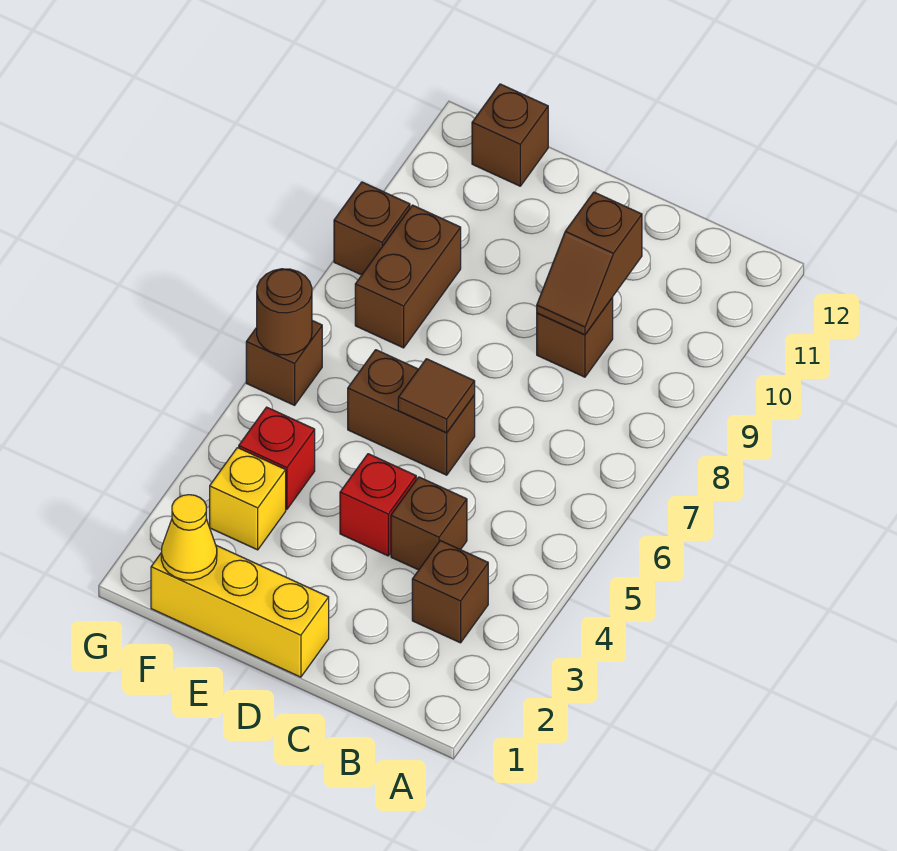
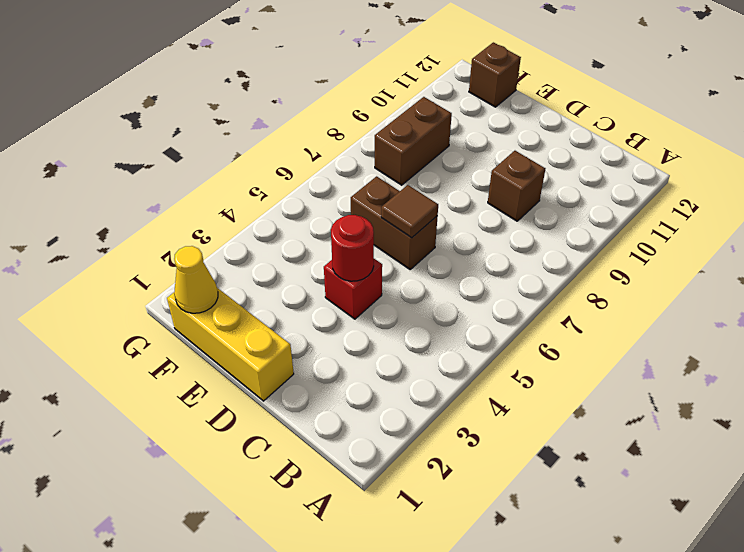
red round brick D4 level 2 -> none
none -> brown brick B3 level 1
none -> brown brick C4 level 1
none -> yellow brick F3 level 1

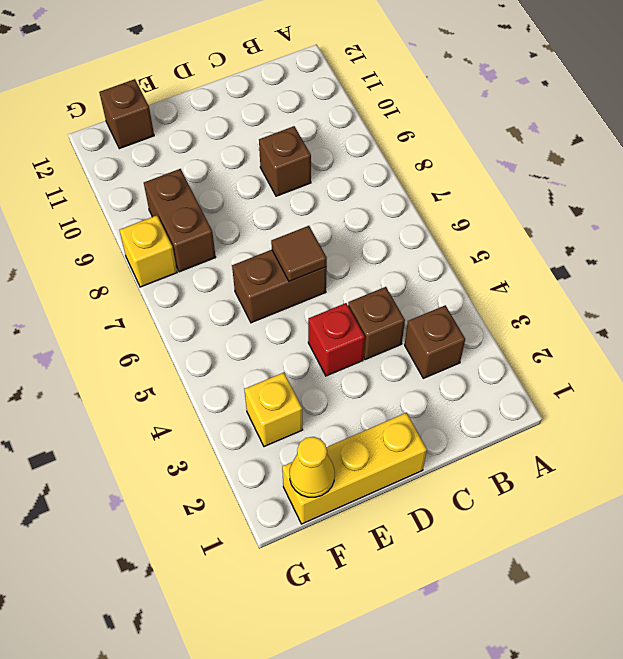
yellow brick G8 level 1 -> none
none -> red brick F4 level 1
none -> brown brick G6 level 1
none -> brown brick G9 level 1

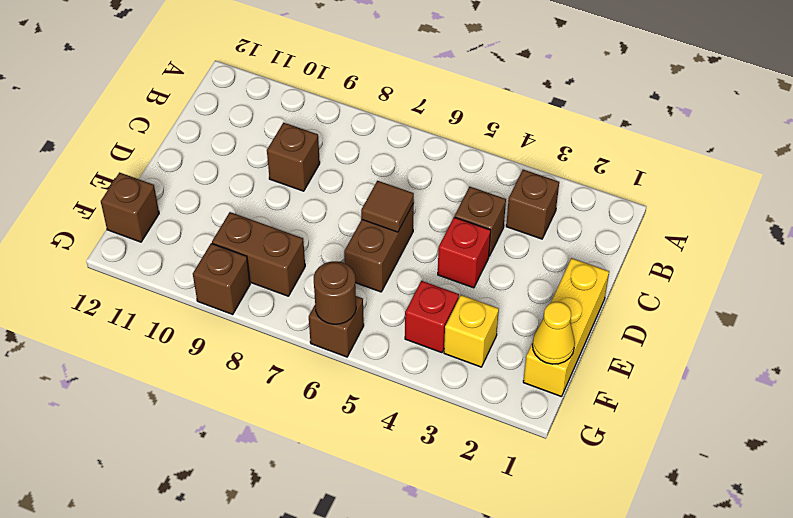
none -> brown slope C9:C10 level 2 top 10

